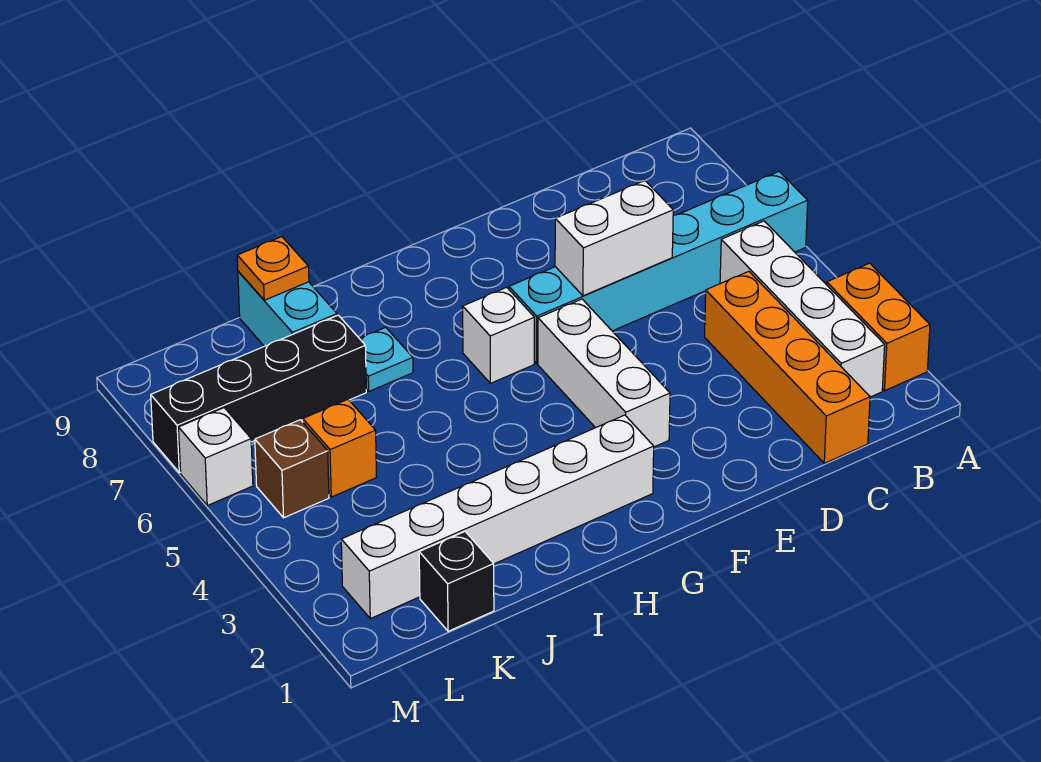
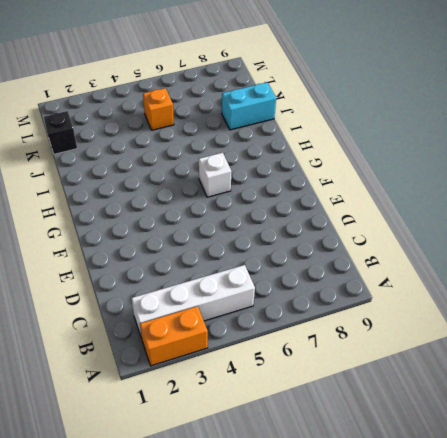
none -> cyan brick A6:F6 level 1
none -> orange brick C1:C4 level 1
none -> white brick F3:F5 level 1

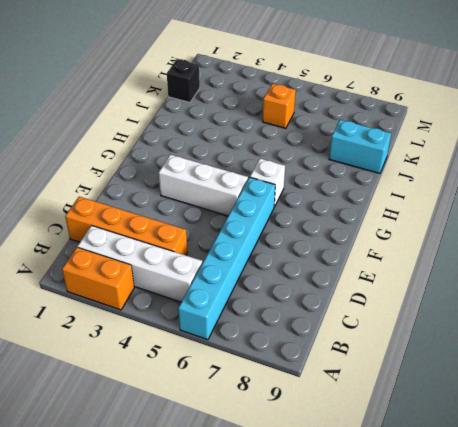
none -> white brick G2:L2 level 1
none -> cyan plate I7 level 1
none -> black brick J7:M7 level 1

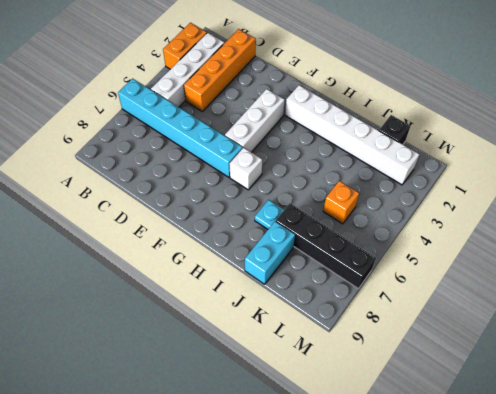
none -> brown brick L5 level 1
none -> white brick M6 level 1
none -> white brick D6:E6 level 2

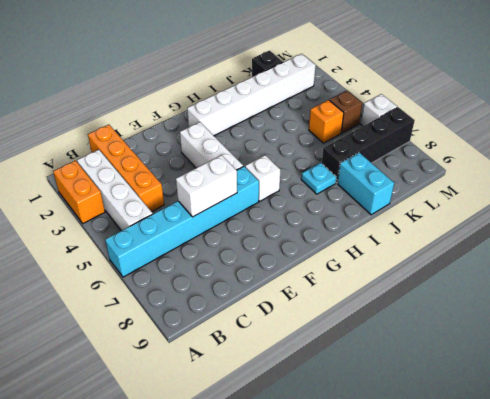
none -> orange plate J9 level 2

